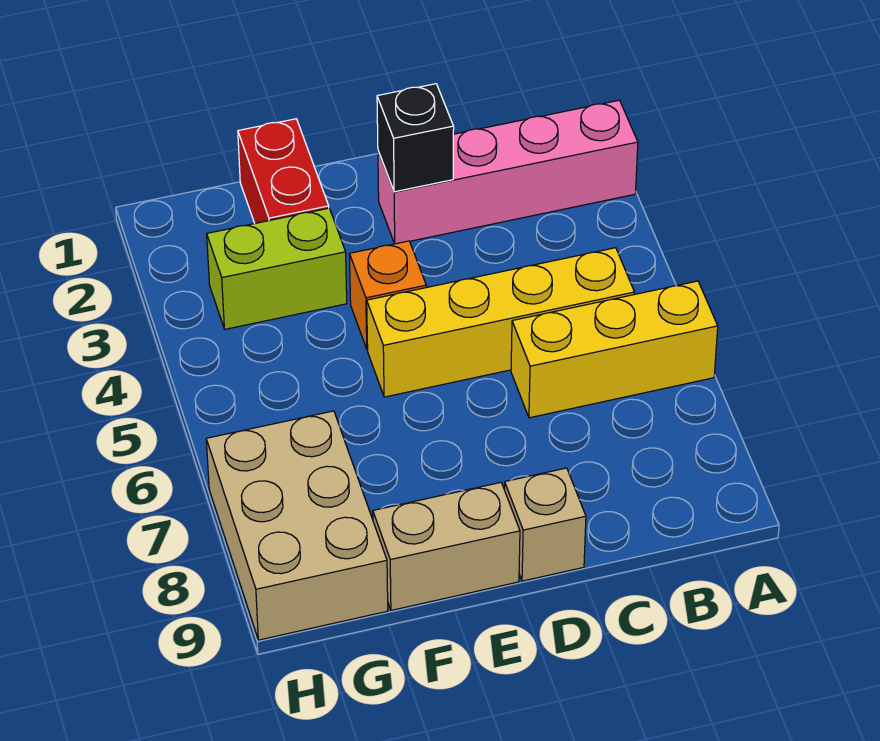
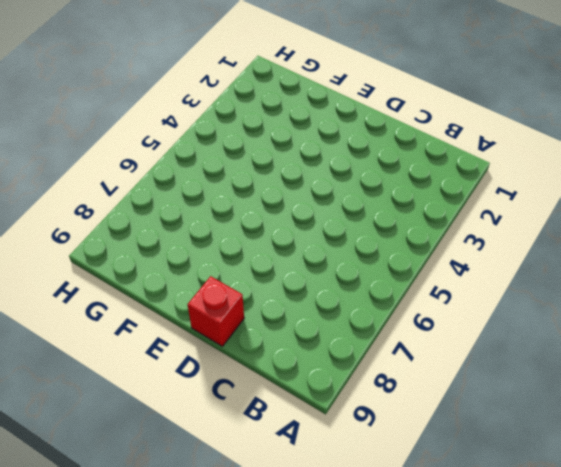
red brick D9 level 1 -> tan brick D9 level 1
none -> pink brick A2:D2 level 1
none -> yellow brick A6:C6 level 1

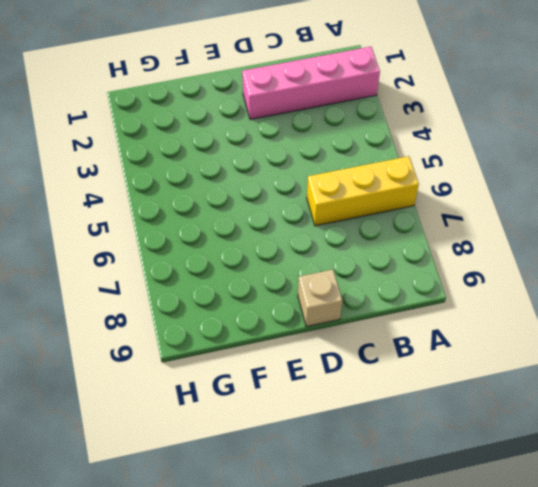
none -> yellow brick B5:E5 level 1
none -> orange brick E4 level 1

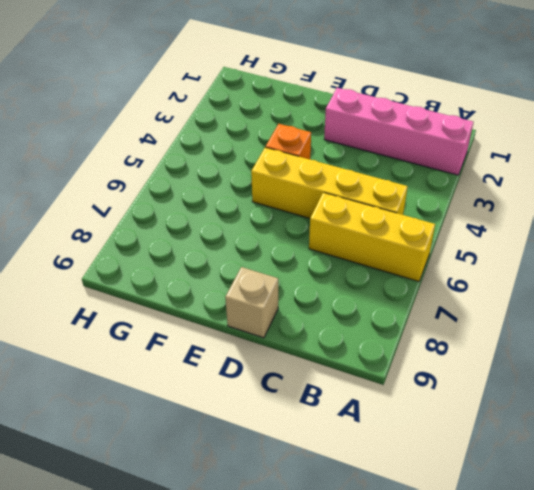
none -> tan brick E9:F9 level 1
none -> red brick F1:F2 level 1

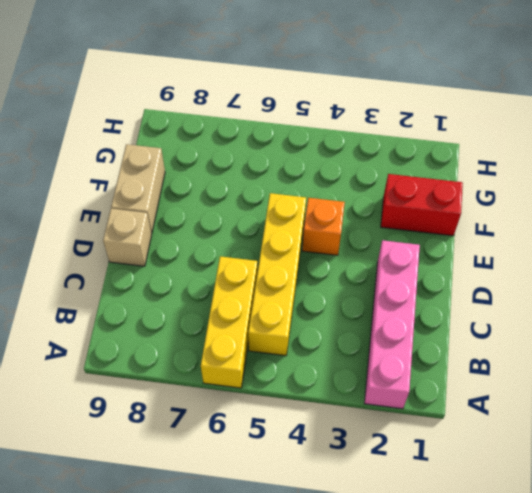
none -> lime brick F3:G3 level 1
none -> tan brick G7:H9 level 1

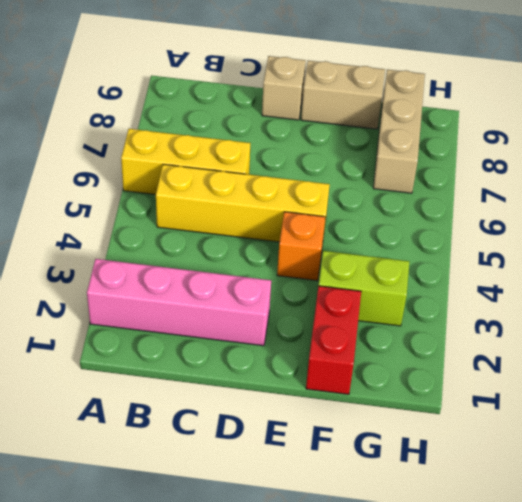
tan brick G7:G9 level 1 -> tan brick G7:H9 level 1
none -> black brick D2 level 2

